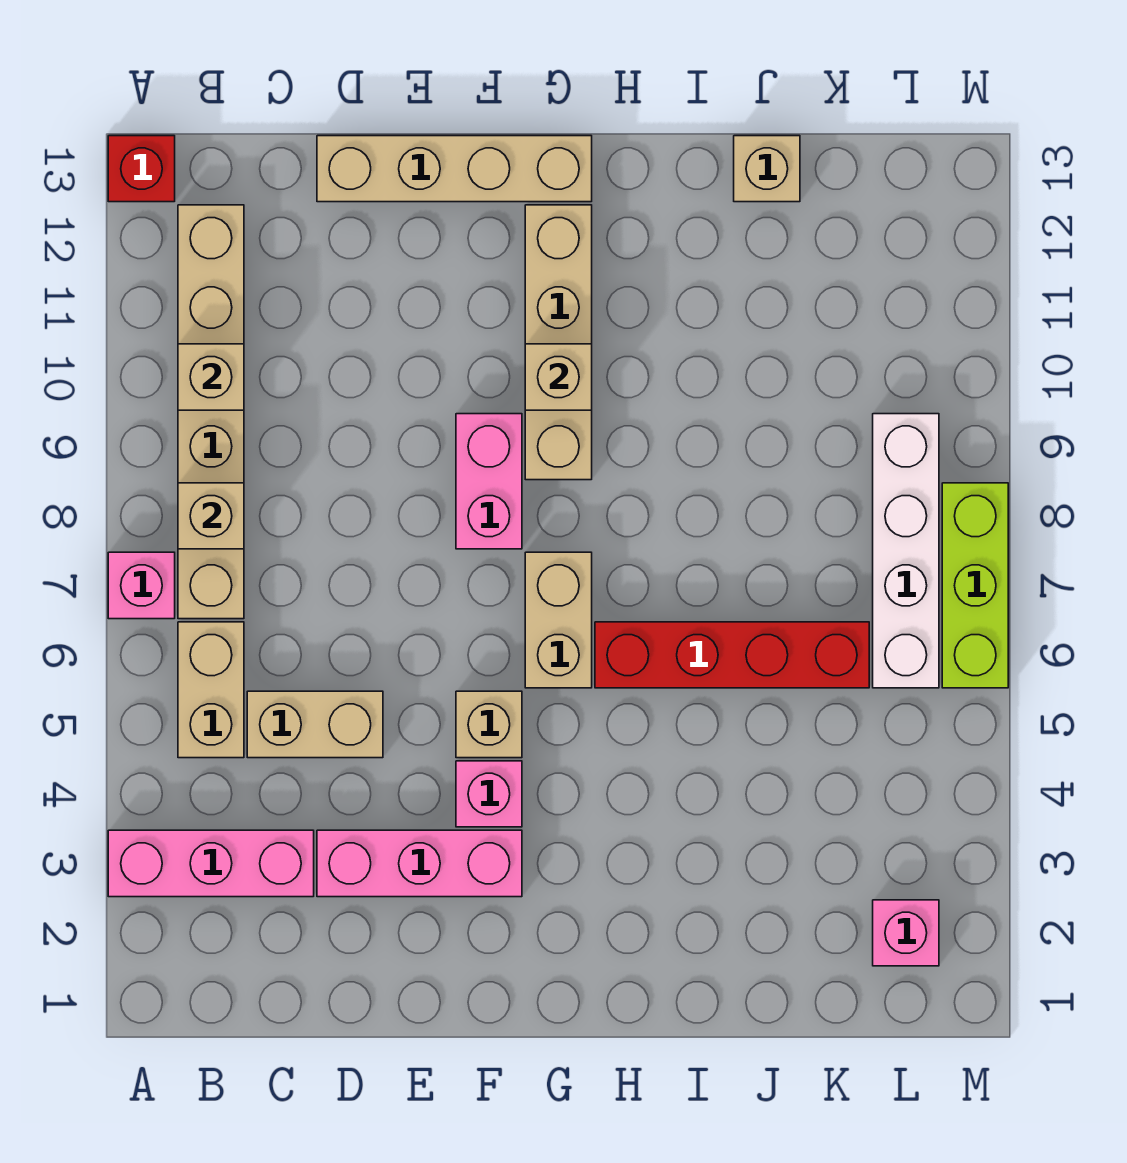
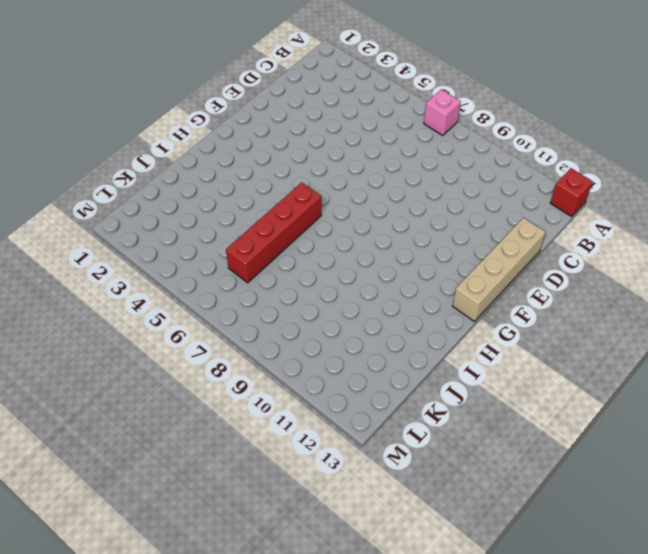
none -> pink brick A3:C3 level 1
none -> tan brick B5:B6 level 1
none -> tan brick B7:B12 level 1

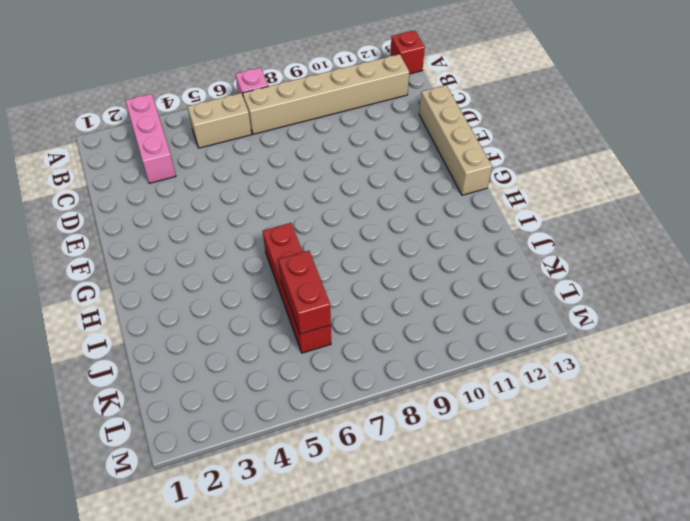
red brick J6:K6 level 2 -> none
none -> tan brick C5:D5 level 1
none -> pink brick D3:F3 level 1
none -> pink brick F4 level 1

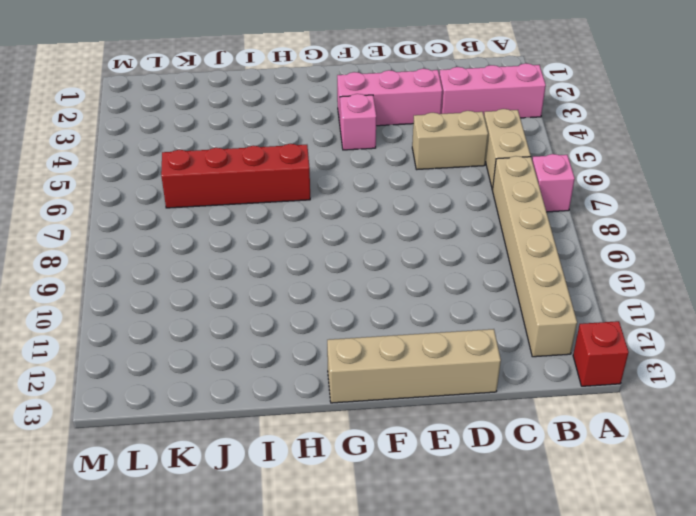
none -> tan brick F5 level 1
none -> pink brick F8:F9 level 1
none -> tan brick G6:G7 level 1

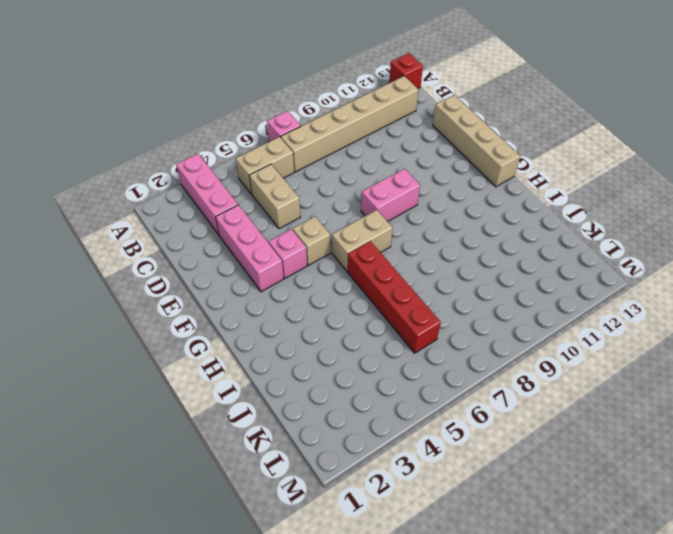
none -> tan brick G9:G12 level 1
none -> tan brick J13 level 1
none -> pink brick L2 level 1

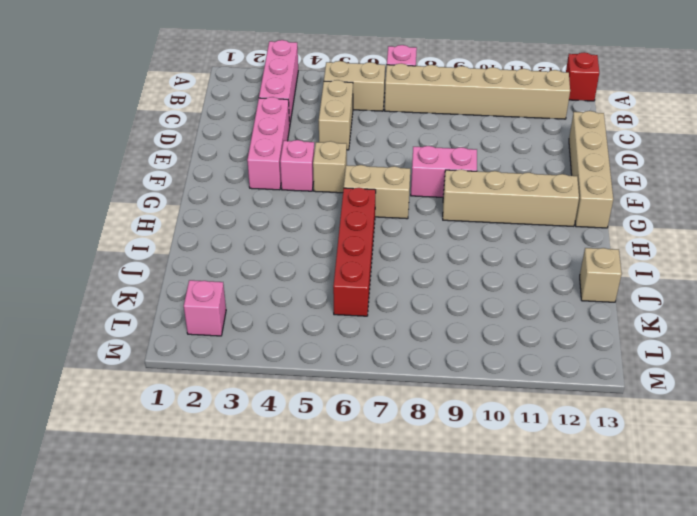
none -> white brick L6:L9 level 1
none -> lime brick M6:M8 level 1
none -> tan brick B8 level 2

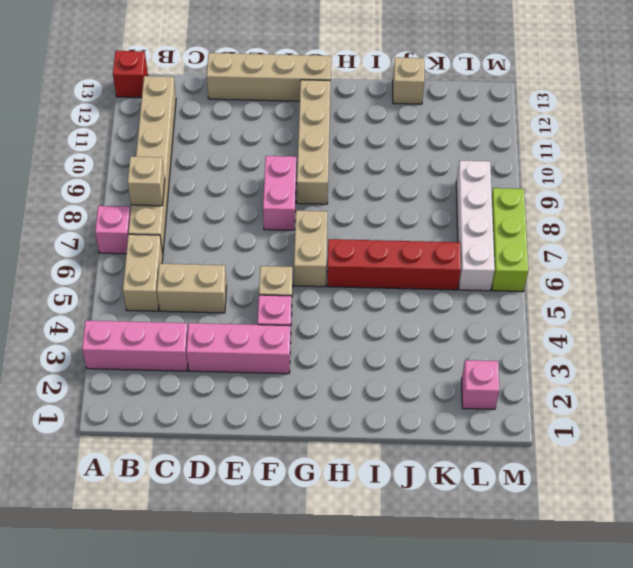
none -> tan brick B10 level 2
none -> tan brick G10 level 2

